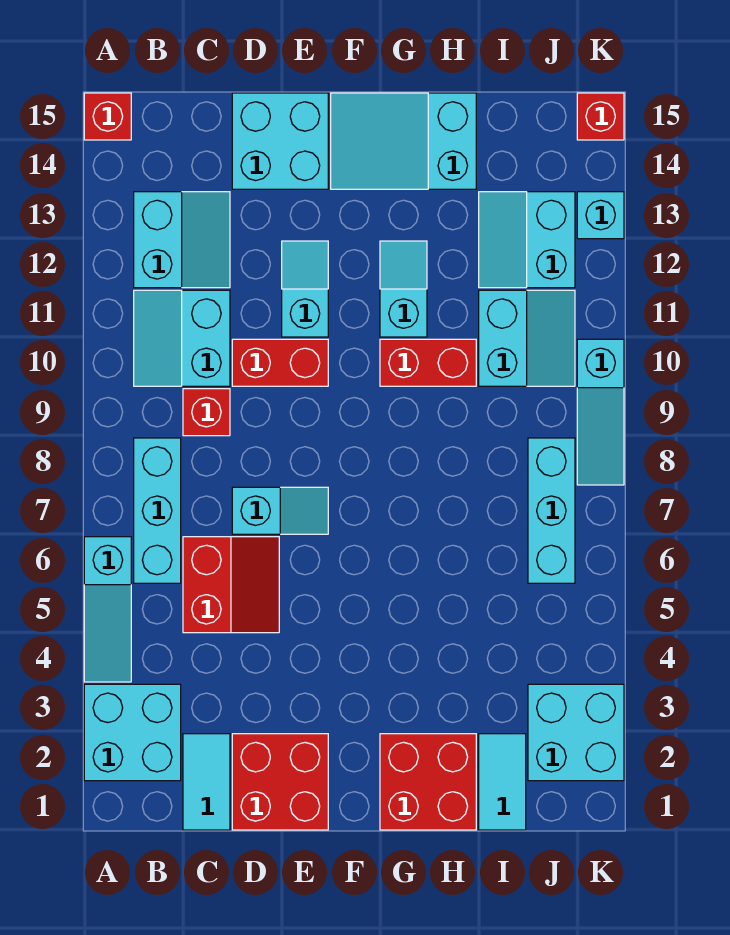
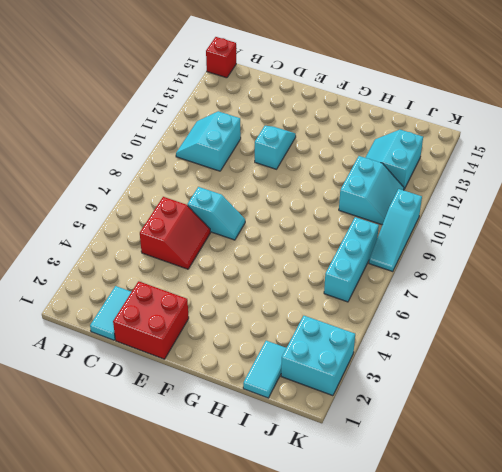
none -> cyan brick A2:B3 level 1
none -> cyan slope A4:A6 level 1 top 6
none -> cyan brick B6:B8 level 1

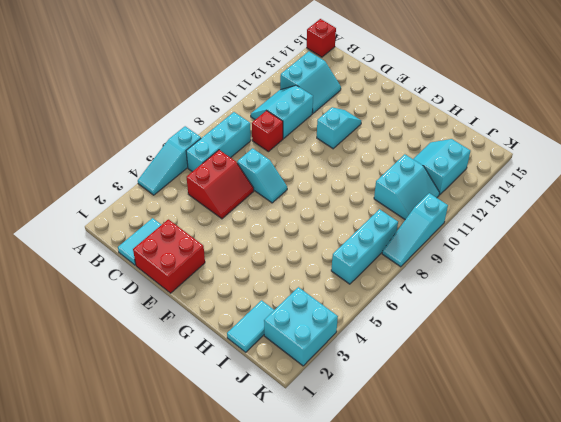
none -> cyan brick A2:B3 level 1
none -> red brick D10:E10 level 1
none -> cyan brick D14:E15 level 1

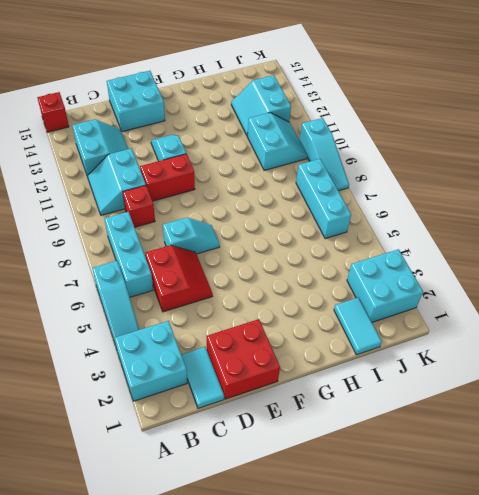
none -> cyan slope F14:H15 level 1 top H
none -> red brick G1:H2 level 1
none -> red brick G10:H10 level 1

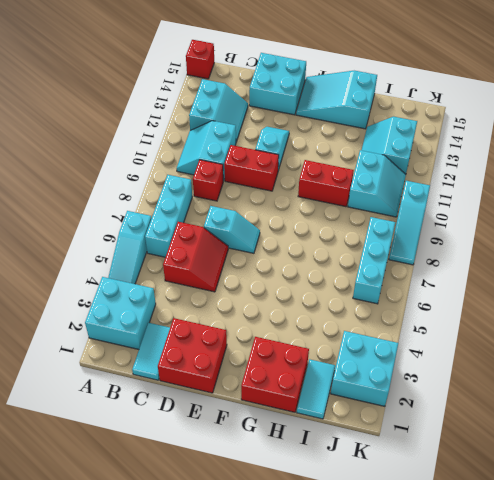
none -> cyan slope G11:G12 level 1 top 11
none -> cyan brick K13 level 1
none -> red brick K15 level 1

